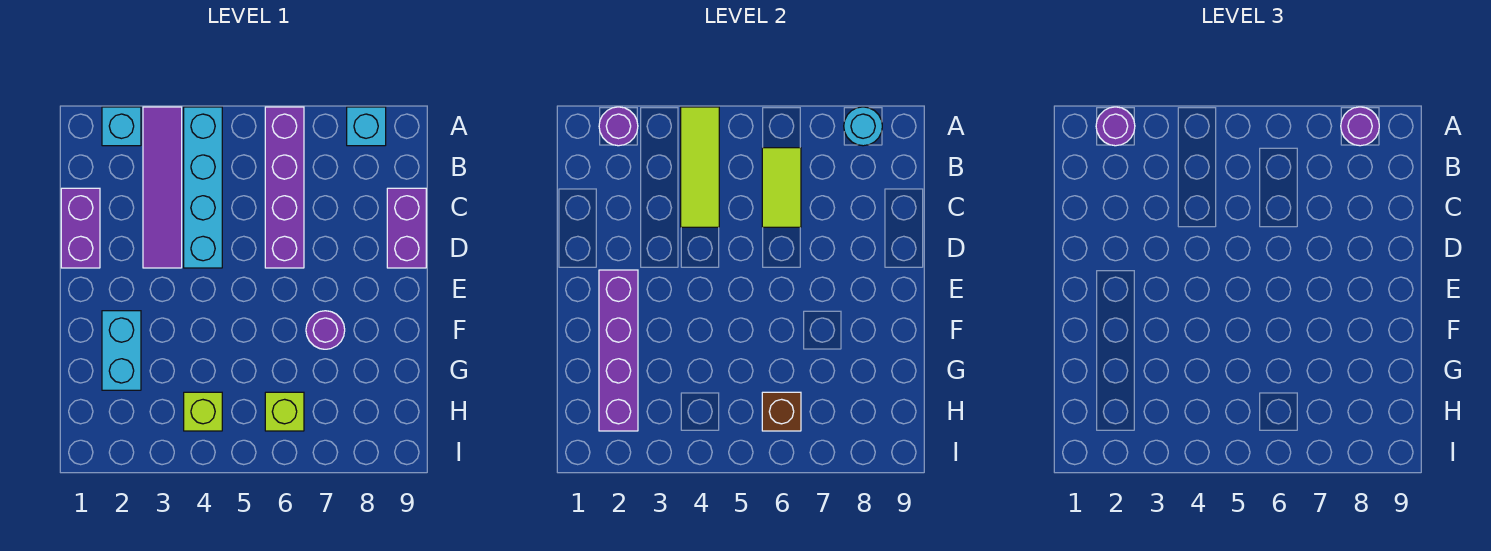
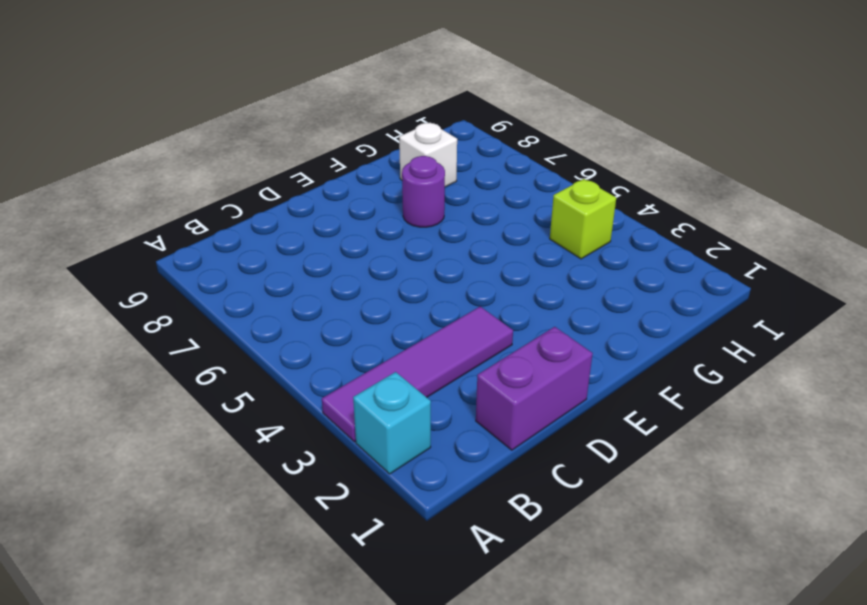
white brick G8 level 1 -> none
none -> cyan brick A4:D4 level 1
none -> purple brick A6:D6 level 1
none -> cyan brick A8 level 1

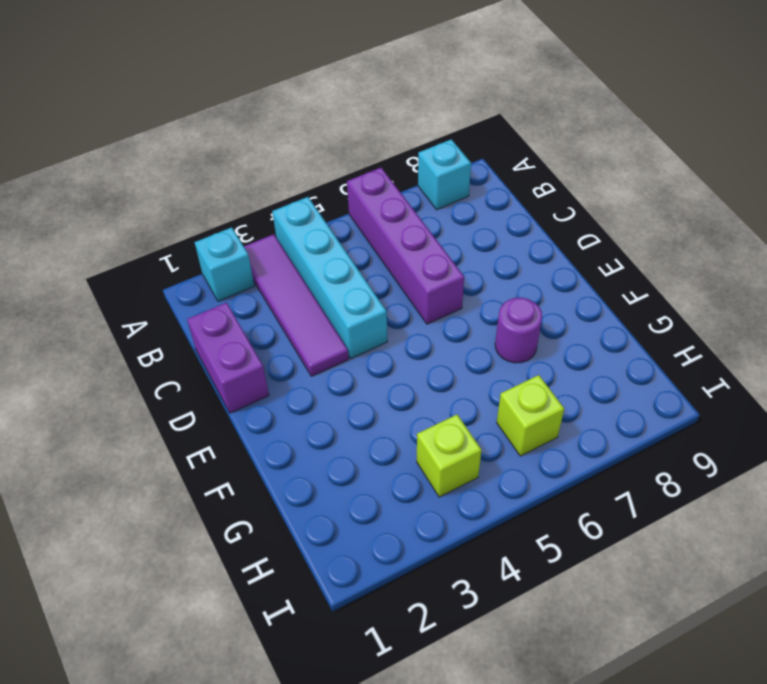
none -> purple brick C9:D9 level 1
none -> cyan brick F2:G2 level 1
none -> purple round brick A2 level 2

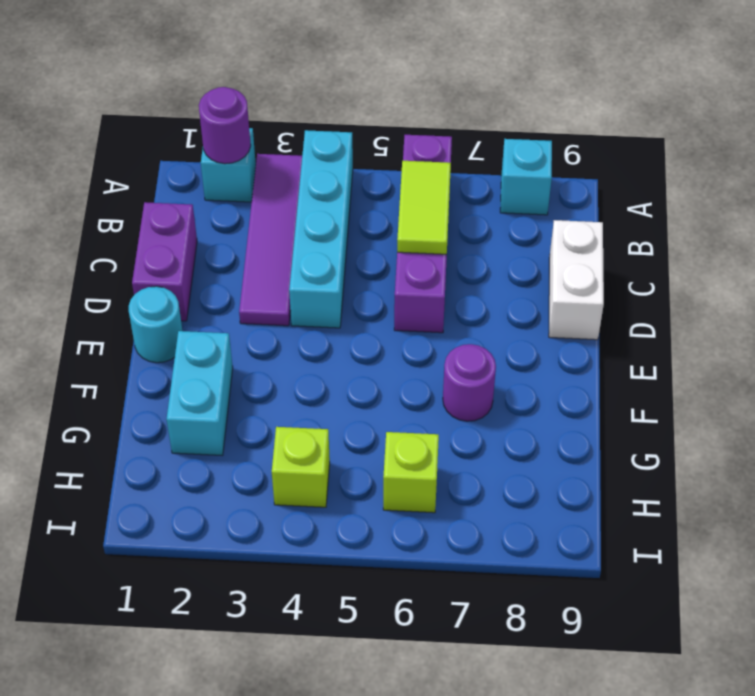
white brick C9:D9 level 1 -> purple brick C9:D9 level 1
cyan round brick E1 level 1 -> cyan round brick A8 level 2
none -> lime tile A4:C4 level 2
none -> purple brick E2:H2 level 2
none -> brown brick H6 level 2

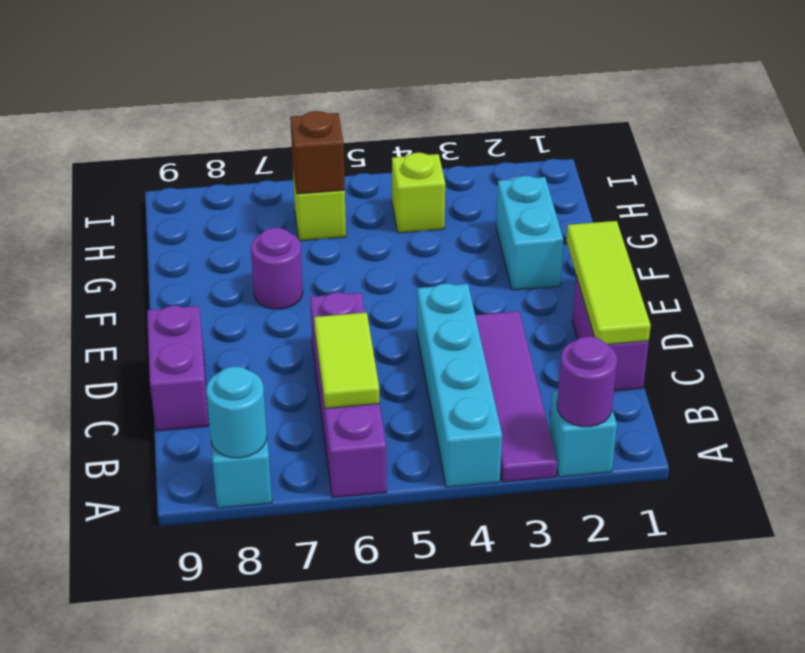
lime tile C1:E1 level 2 -> lime tile A4:C4 level 2
none -> purple brick E2:H2 level 2
none -> purple round brick A2 level 3
none -> purple round brick A8 level 3

